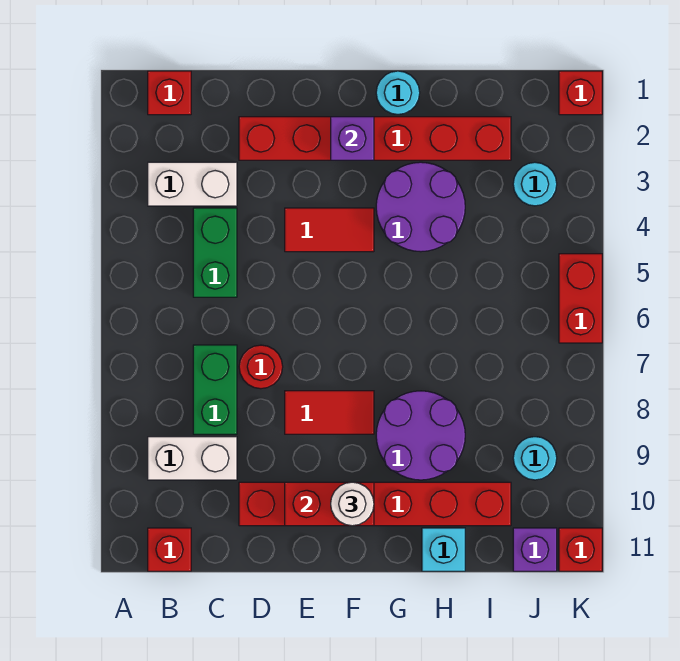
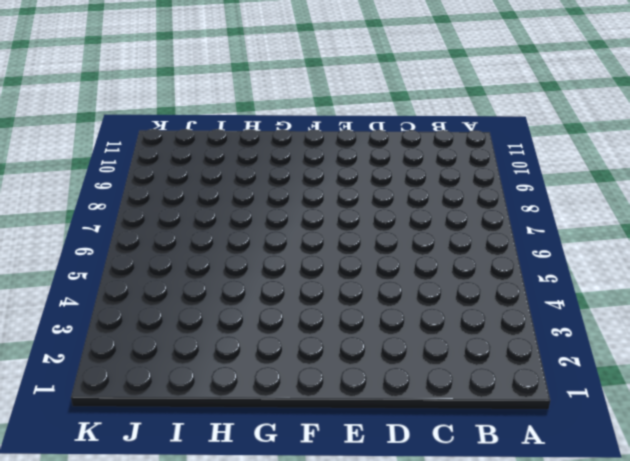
none -> red brick B1 level 1
none -> white brick B3:C3 level 1
none -> white brick B9:C9 level 1

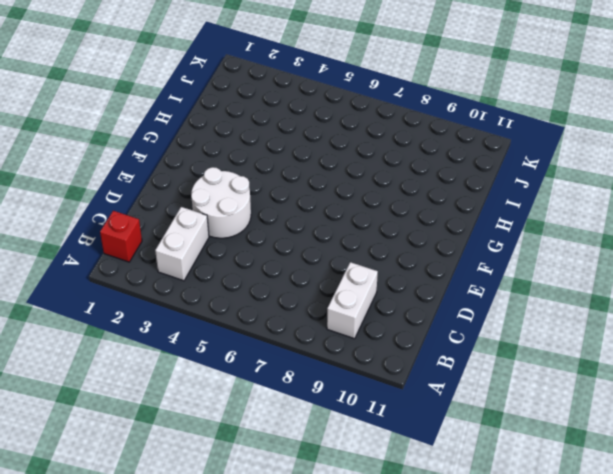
white round brick D3:E4 level 1 -> red tile E4:F4 level 1
none -> red brick B11 level 1
none -> green brick C4:C5 level 1
none -> green brick C7:C8 level 1

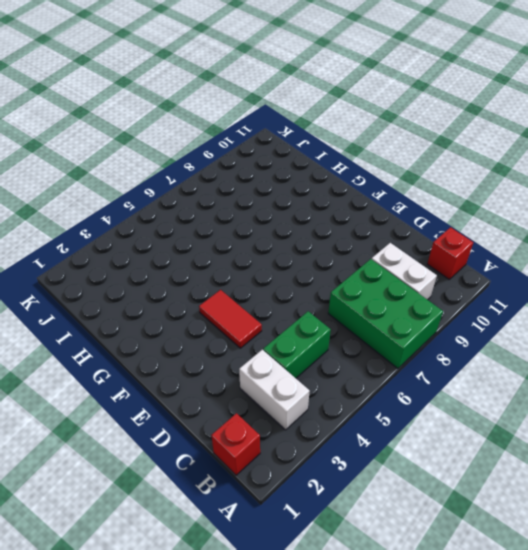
green brick A7:C8 level 1 -> green brick C7:C8 level 1
none -> red brick D2:I2 level 1
none -> red round brick D7 level 1
none -> red brick D10:I10 level 1

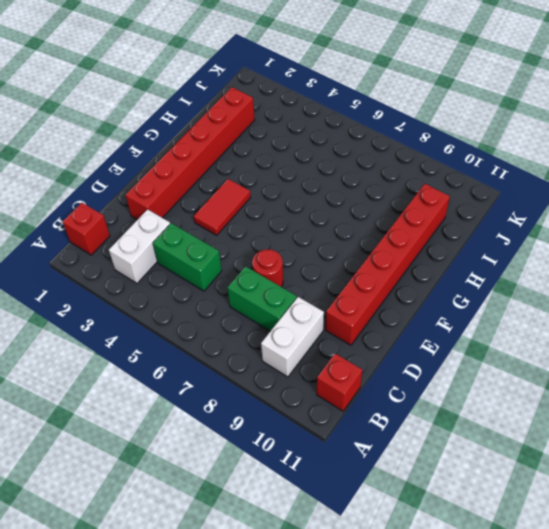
none -> red tile E8:F8 level 1
none -> cyan round brick G1 level 1
none -> purple round brick G3:H4 level 1

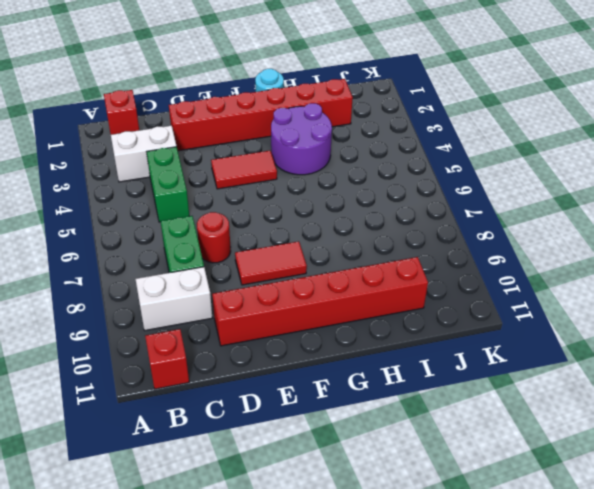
none -> purple round brick G8:H9 level 1
none -> cyan brick H11 level 1
none -> cyan round brick J3 level 1

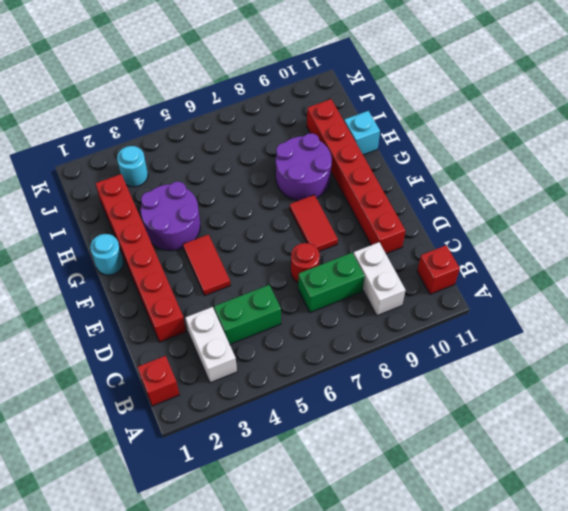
none -> cyan round brick J9 level 1
none -> purple brick J11 level 1
none -> red brick K1 level 1

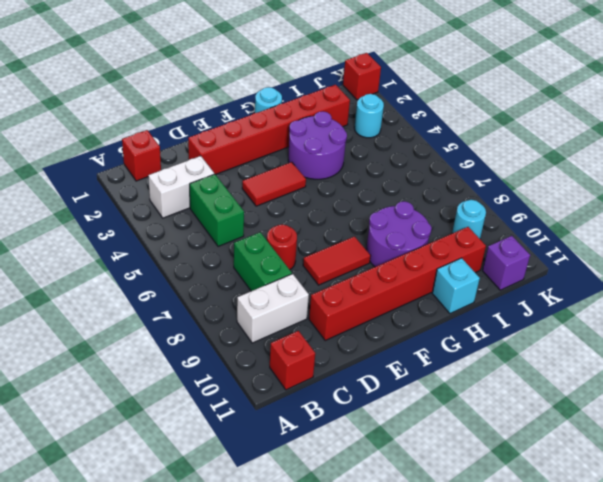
none -> red brick K5:K6 level 1
none -> red brick K11 level 1
none -> red brick E10:F10 level 2

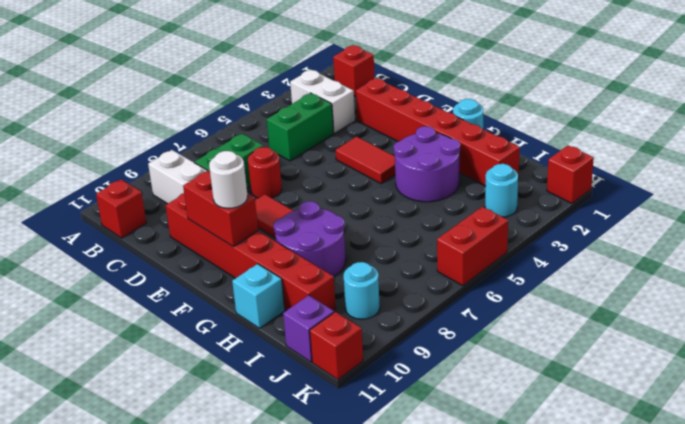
none -> purple brick F2 level 2

